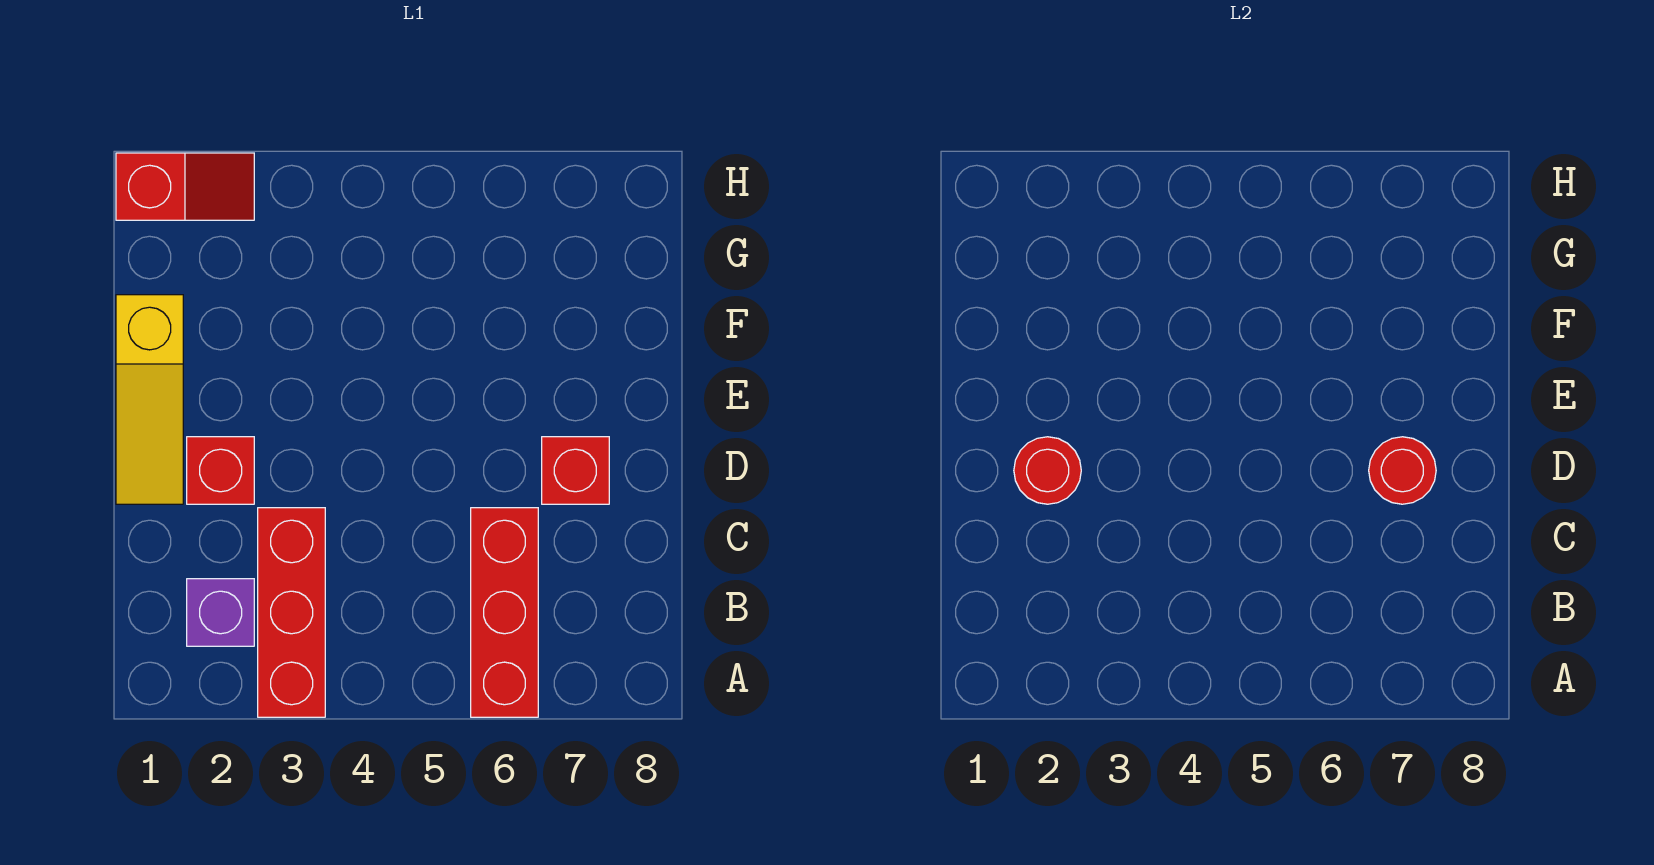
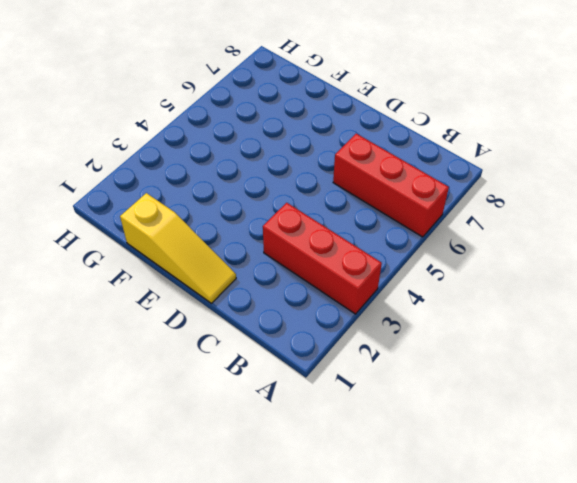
none -> purple brick B2 level 1
none -> red brick D2 level 1

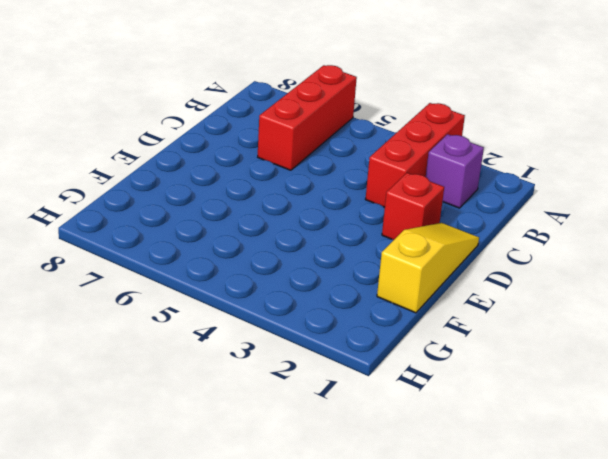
none -> red brick D7 level 1
none -> red slope H1:H2 level 1 top 1

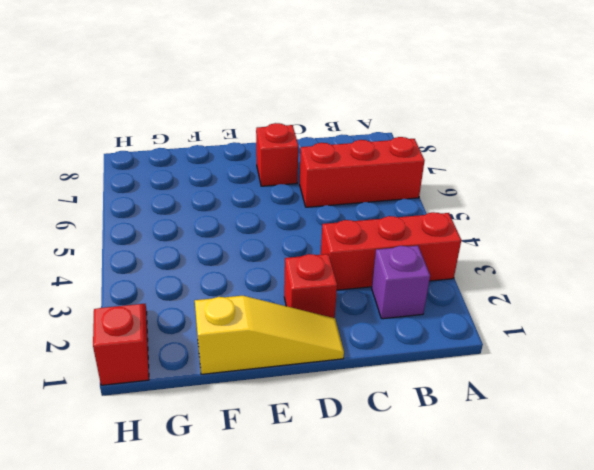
none -> red round brick D2 level 2
none -> red round brick D7 level 2

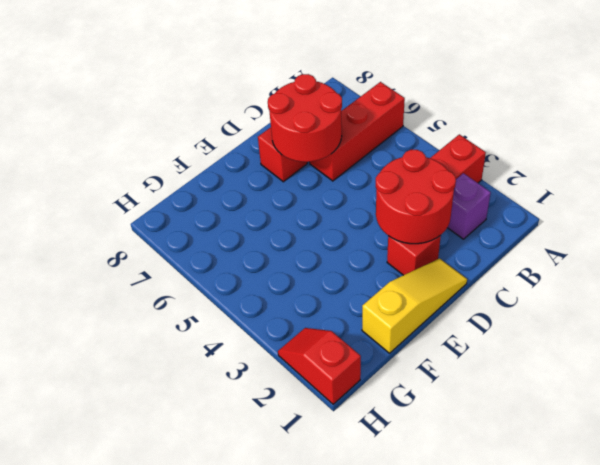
red round brick C2:D3 level 2 -> red round brick D2 level 2
red round brick C6:D7 level 2 -> red round brick D7 level 2

